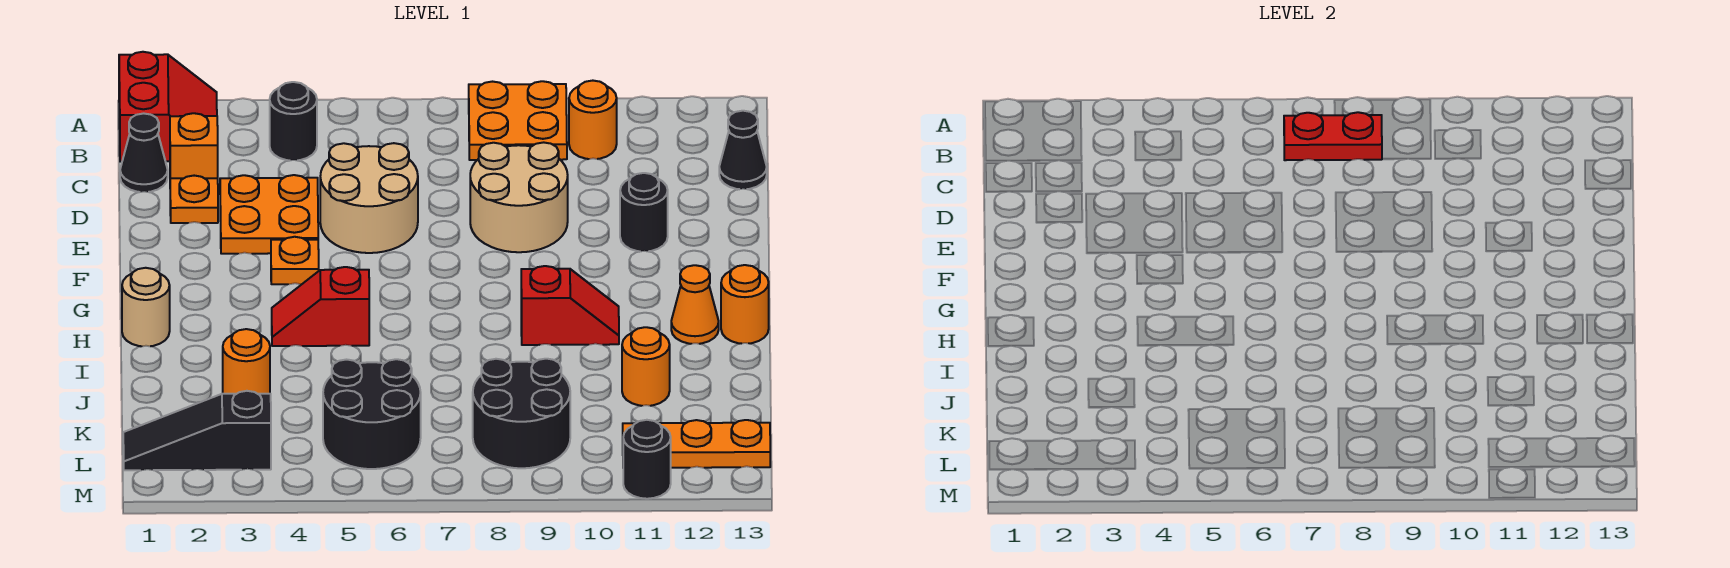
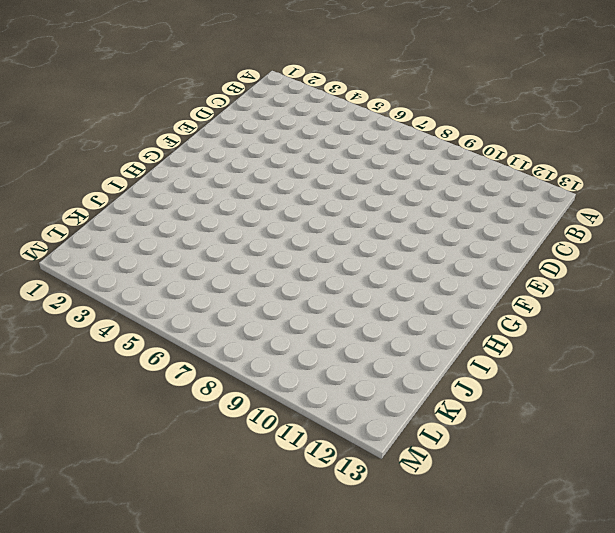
none -> red slope A1:B2 level 1 top 1
none -> orange plate A8:B9 level 1
none -> black round brick B4 level 1

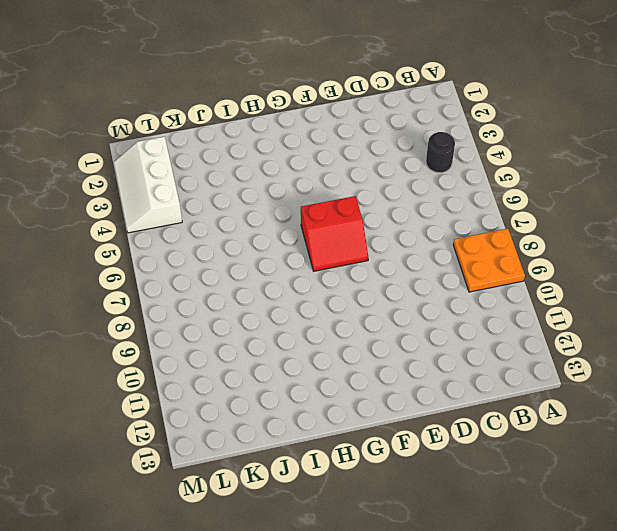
red slope F6:G7 level 1 top 6 -> red slope A1:B2 level 1 top 1
white slope L2:M4 level 1 top L -> black slope L1:L3 level 1 top 3
none -> orange round brick B10 level 1
none -> black cone C1 level 1
none -> orange brick C2 level 1

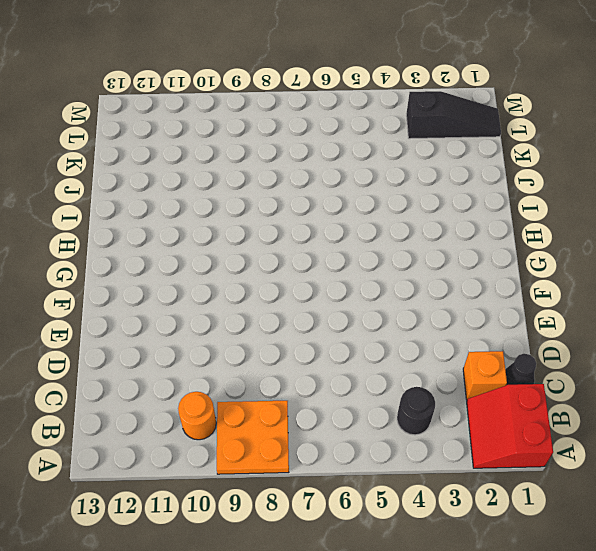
none -> black cone C13 level 1
none -> orange plate D2 level 1
none -> orange plate D3:E4 level 1

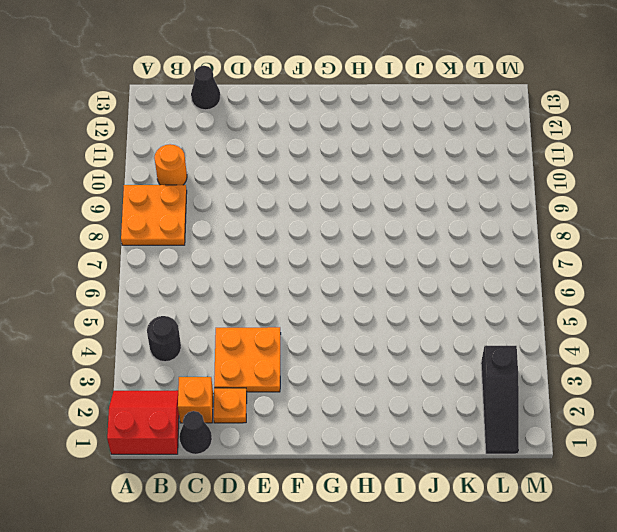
none -> tan round brick D5:E6 level 1
none -> tan round brick D8:E9 level 1
none -> black round brick E11 level 1

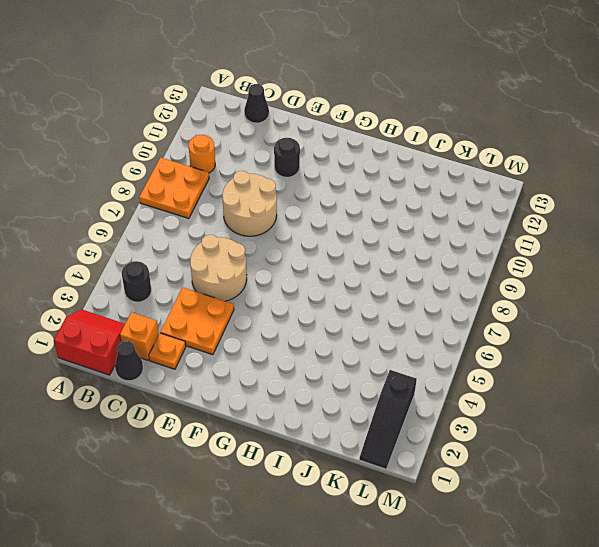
none -> orange plate F4 level 1
none -> tan round brick H1 level 1
none -> red slope H4:H5 level 1 top 5

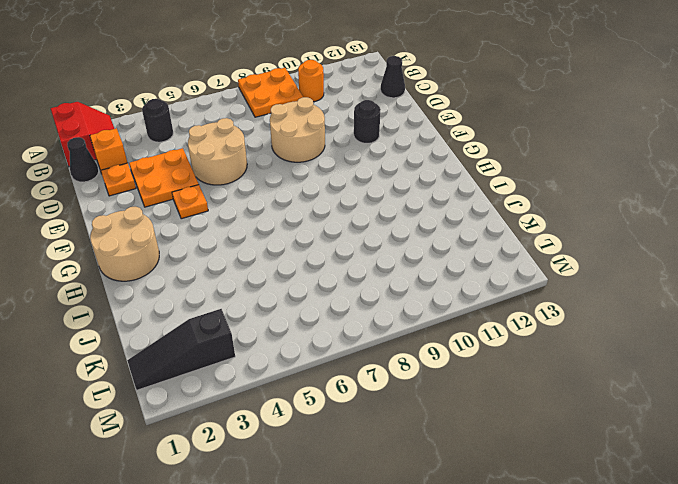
tan round brick G1:H2 level 1 -> tan round brick H1 level 1
none -> red slope H4:H5 level 1 top 5
none -> red slope H9:H10 level 1 top 9
none -> orange cone H12 level 1

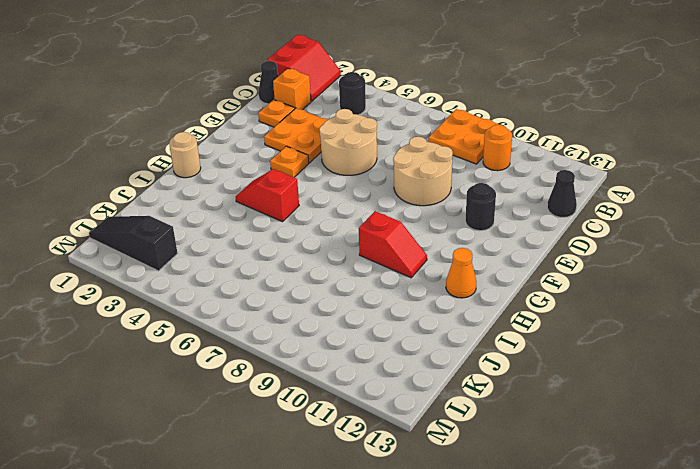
none -> orange round brick H13 level 1
none -> orange round brick J3 level 1
none -> orange round brick J11 level 1

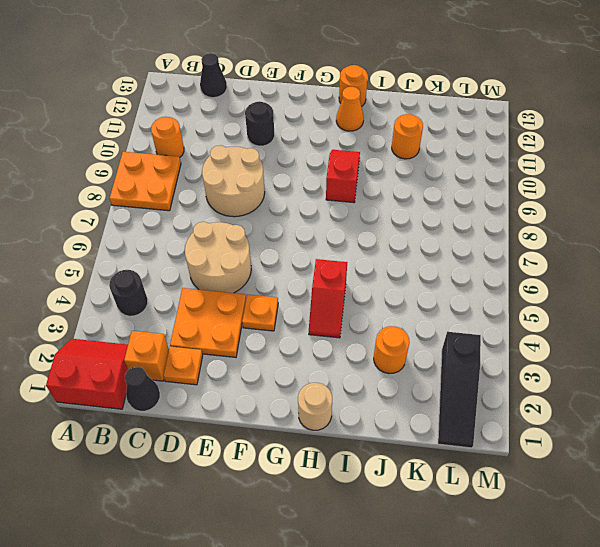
none -> black round brick K5:L6 level 1
none -> black round brick K8:L9 level 1
none -> orange plate L11:L13 level 1

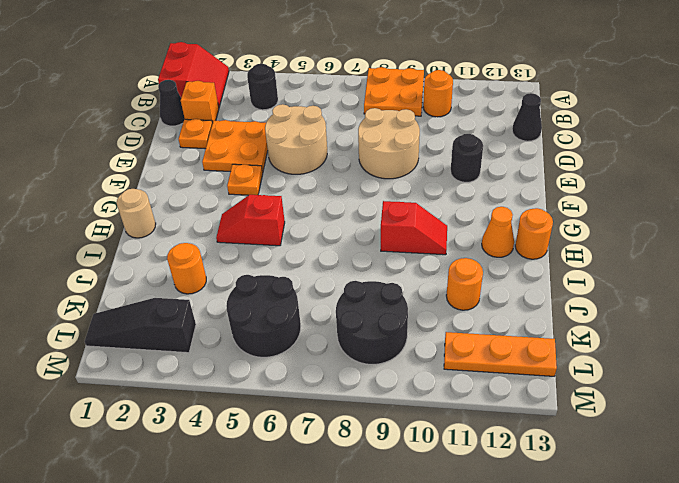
none -> black round brick M11 level 1
none -> red plate B7:B8 level 2

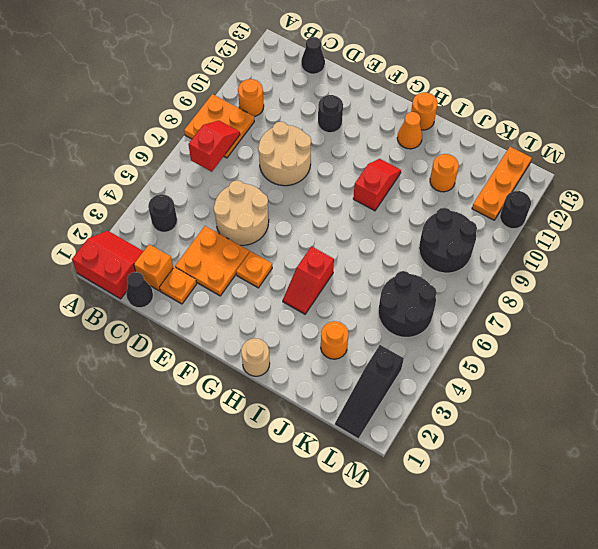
red slope B7:B8 level 2 top 7 -> red plate B7:B8 level 2

